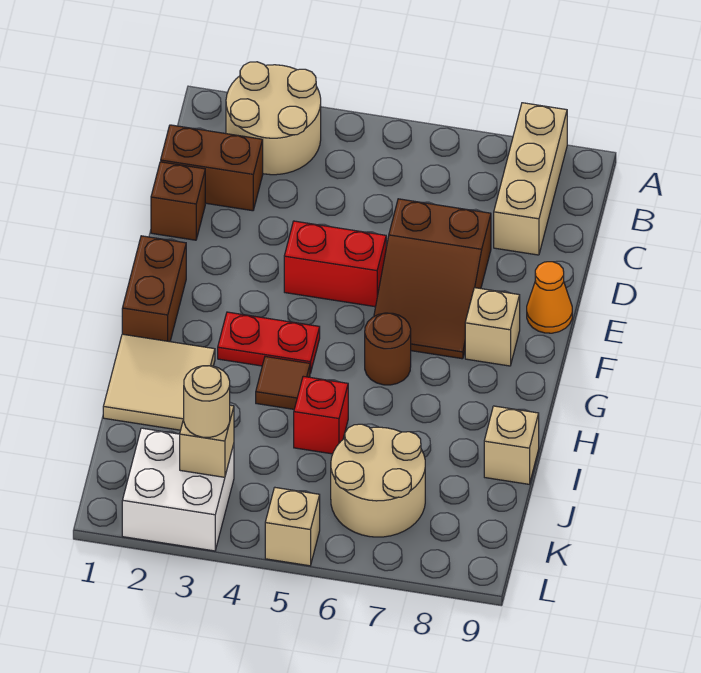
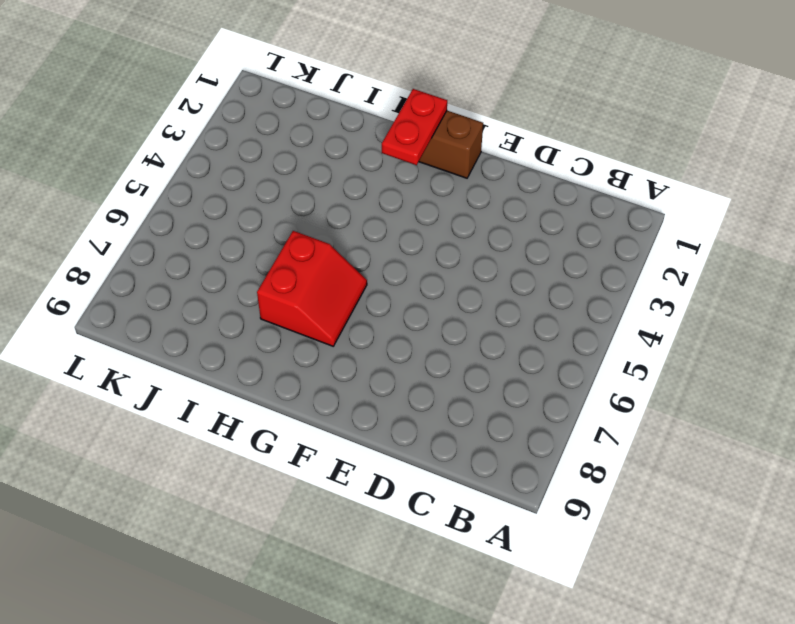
red plate G1:G2 level 2 -> red plate G3:G4 level 1
red slope G6:H7 level 1 top H -> brown round brick G6 level 1
none -> tan round brick A2:B3 level 1
none -> tan brick A8:C8 level 1
none -> brown brick C1:C2 level 1

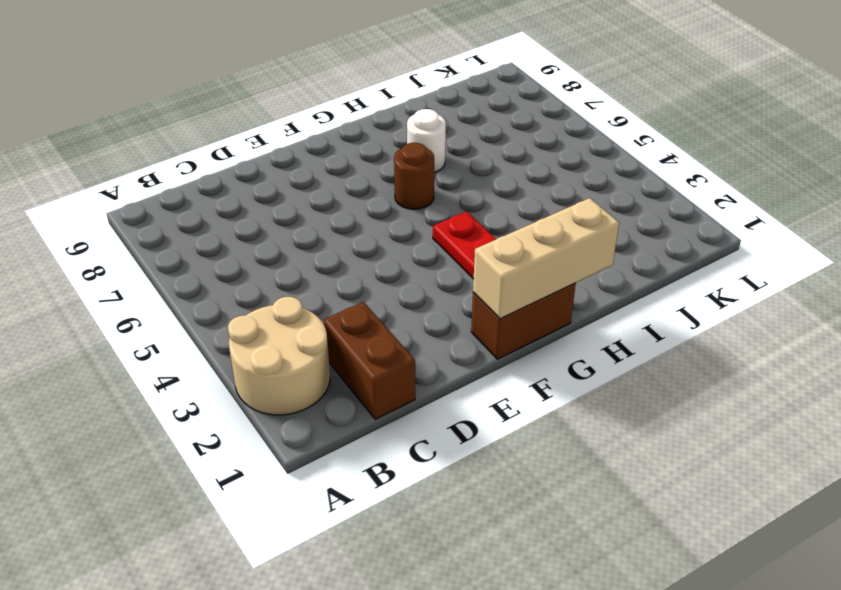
tan brick F1:H1 level 2 -> tan brick A8:C8 level 1
white round brick H7 level 1 -> none
none -> brown brick D1 level 1
none -> brown slope D6:F7 level 1 top D
none -> red brick E4:E5 level 1

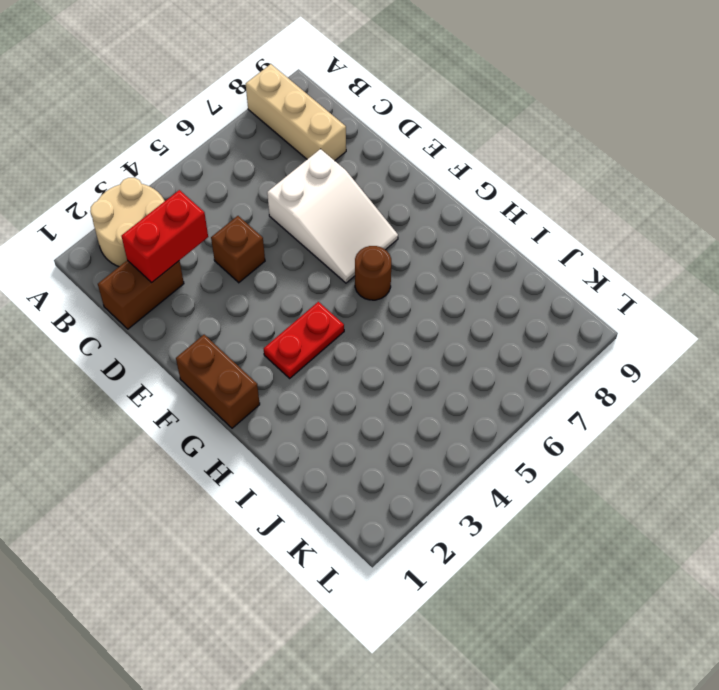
red brick C2:C3 level 2 -> red brick E4:E5 level 1
brown brick D4 level 1 -> brown brick D1 level 1
white slope D6:F7 level 1 top D -> brown slope D6:F7 level 1 top D
none -> orange cone E9 level 1
none -> tan brick F8 level 1
none -> tan tile H1:I2 level 1

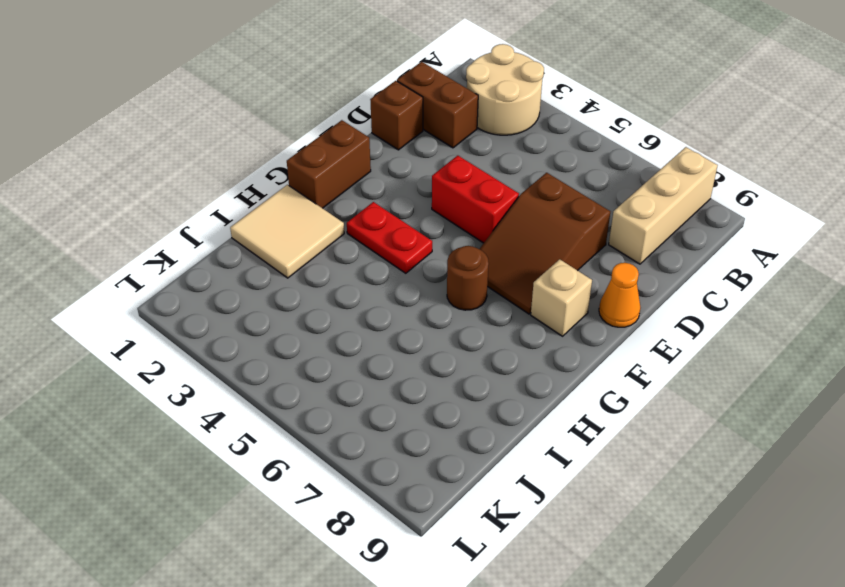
none -> brown tile H4 level 1
none -> red brick I5 level 1
none -> tan brick I9 level 1

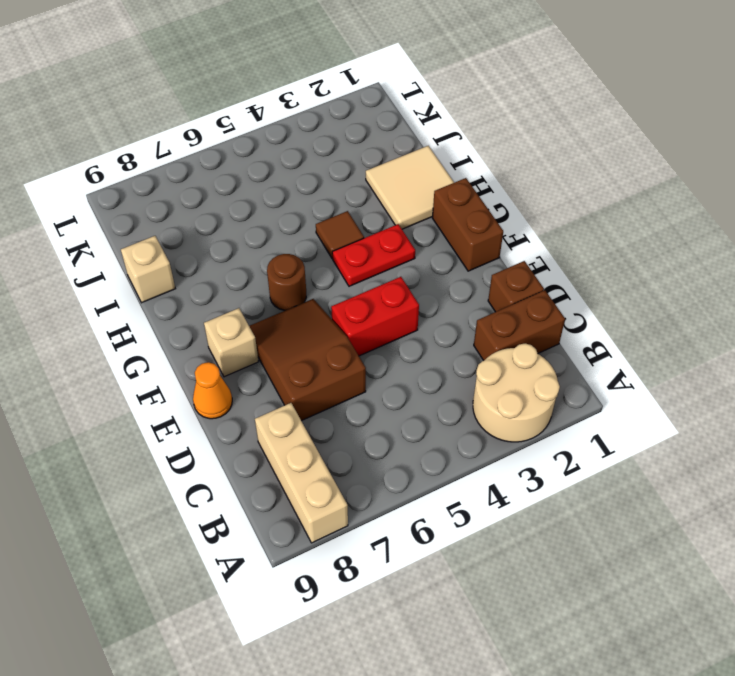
none -> red brick I5 level 1
none -> tan round brick J6:K7 level 1
none -> white brick K2:L3 level 1

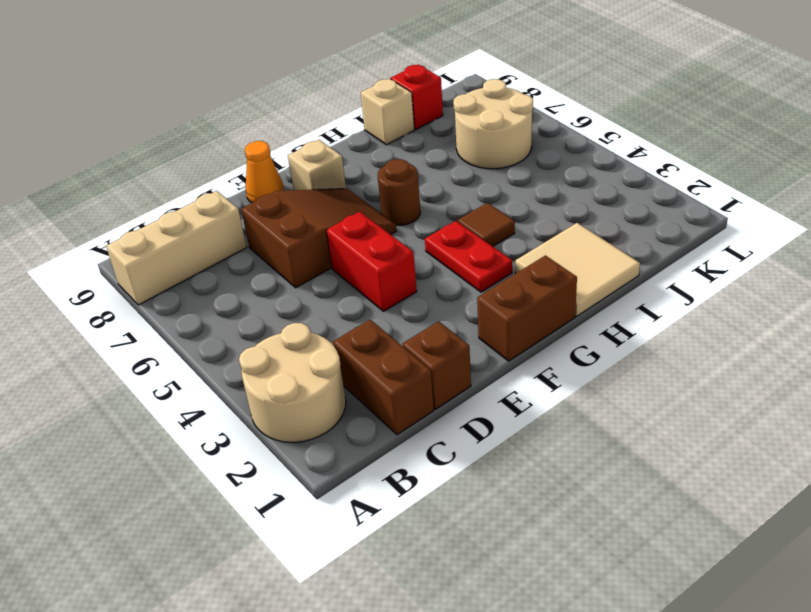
red brick J9 level 1 -> red brick I5 level 1
none -> white brick K2:L3 level 1
none -> tan brick L5 level 1
none -> tan brick K3 level 2

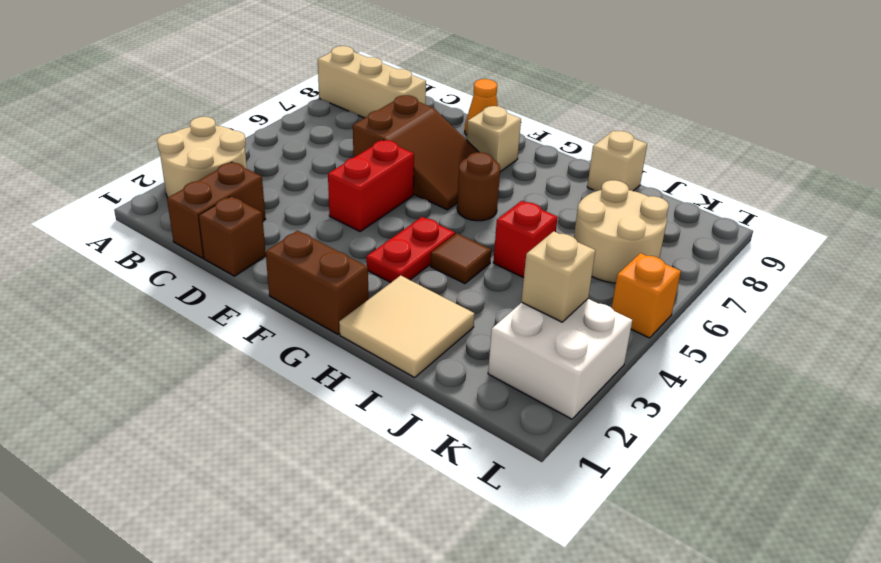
orange brick L5 level 1 -> tan brick L5 level 1
none -> tan round brick K3 level 3

